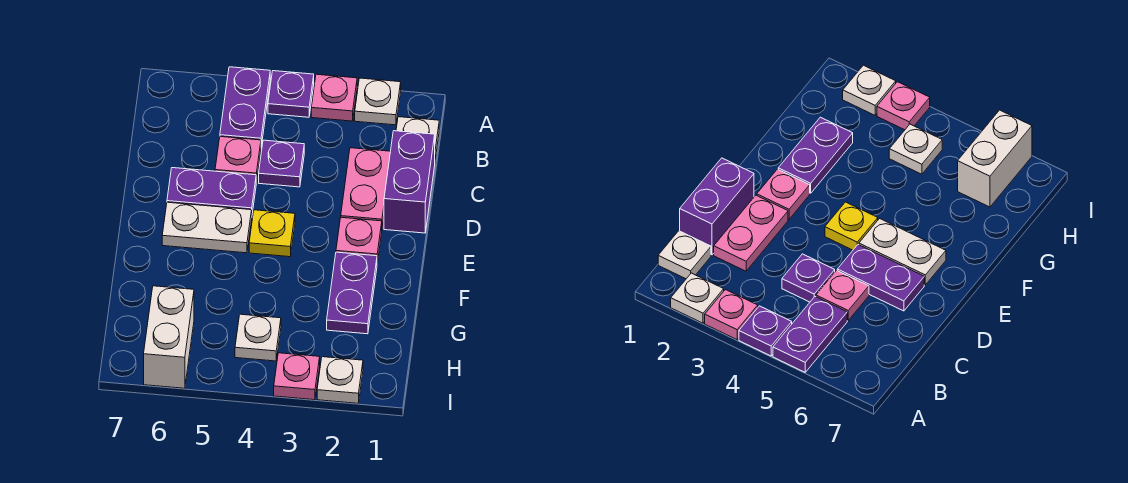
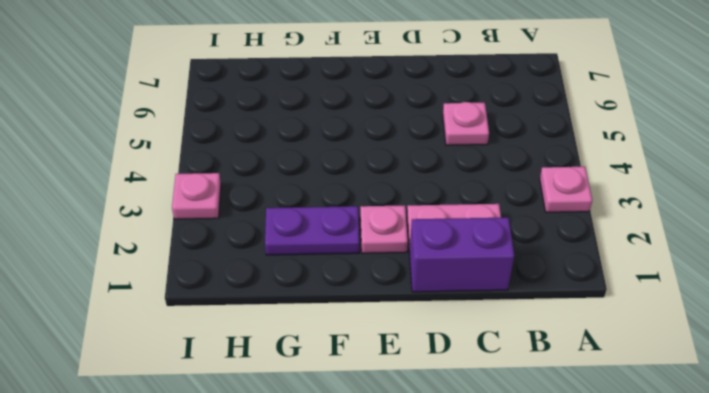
none -> white plate A2 level 1
none -> purple plate A4 level 1
none -> purple plate A5:B5 level 1

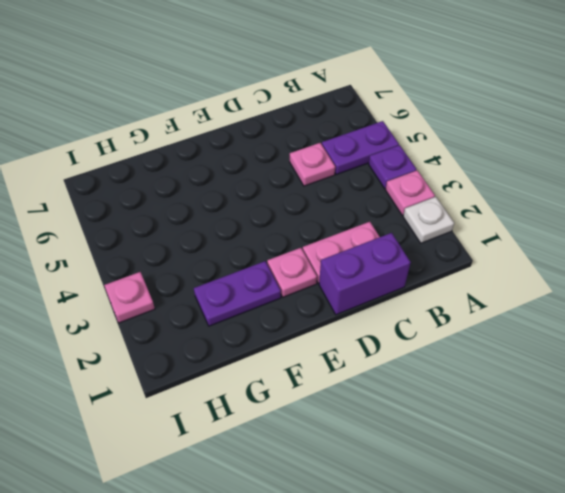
none -> white plate B1 level 1
none -> purple plate C4 level 1
none -> purple plate D5:D6 level 1

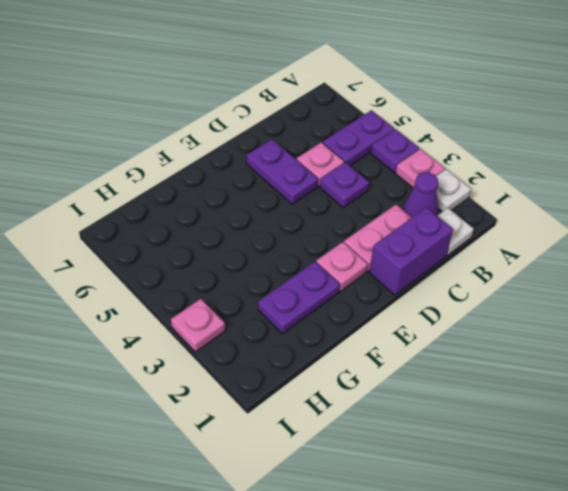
purple cone B2 level 1 -> none
none -> yellow plate E4 level 1
none -> white plate E5:E6 level 1
none -> white plate H4 level 1

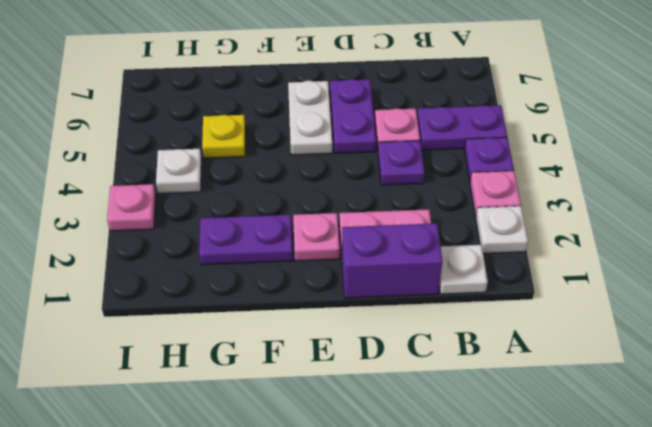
yellow plate G5 level 1 -> yellow plate E4 level 1
none -> white brick H6:I6 level 1
none -> white plate I2 level 1

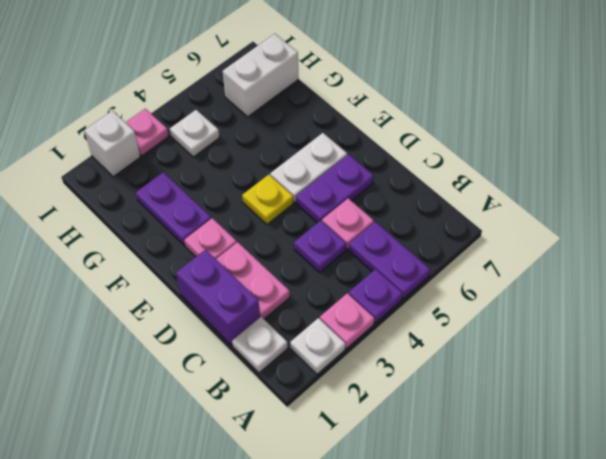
white brick H6:H7 level 1 -> white brick H6:I6 level 1
white brick I2 level 1 -> white plate I2 level 1

